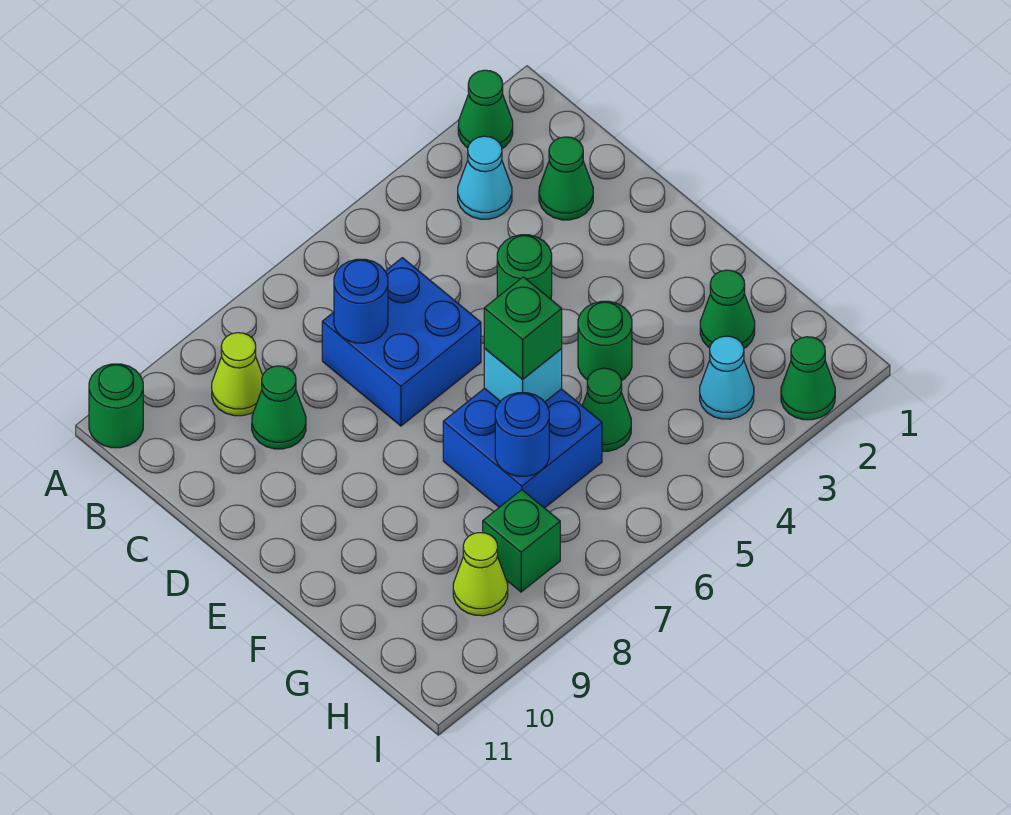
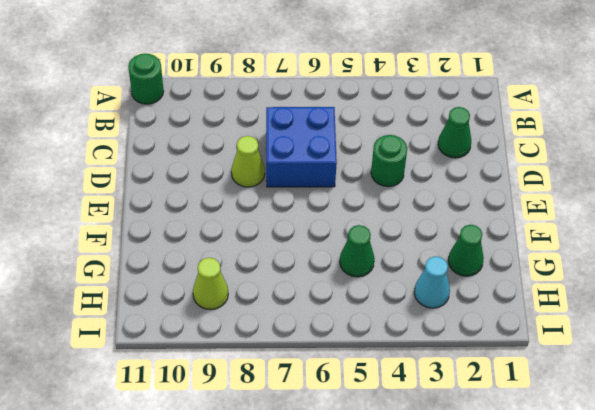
lime cone D8 level 1 -> lime cone B9 level 1
none -> green cone A2 level 1
none -> cyan cone B3 level 1
none -> green cone C9 level 1

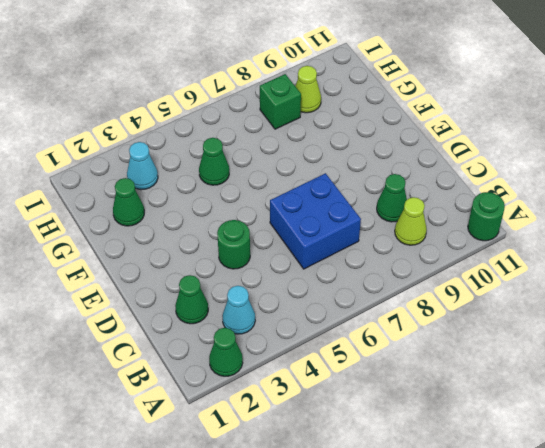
none -> green round brick F4 level 1
none -> blue brick F6:G7 level 1
none -> green cone I2 level 1

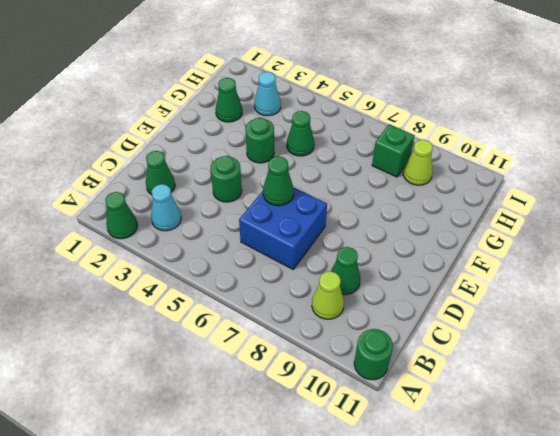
green cone D6 level 2 -> green cone I2 level 1
none -> blue brick F6:G7 level 1
none -> blue round brick C7 level 2
none -> cyan brick F6 level 2

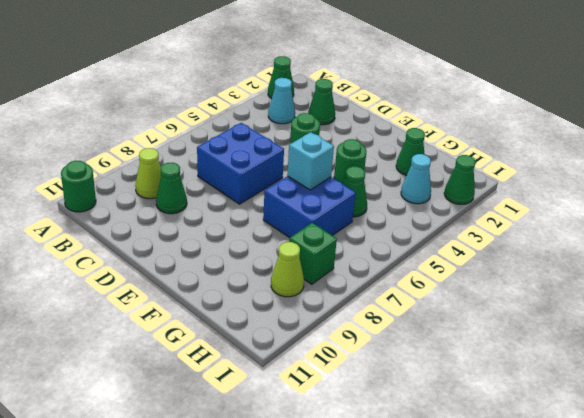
none -> blue round brick C7 level 2
none -> blue round brick G7 level 2
none -> green brick F6 level 3

